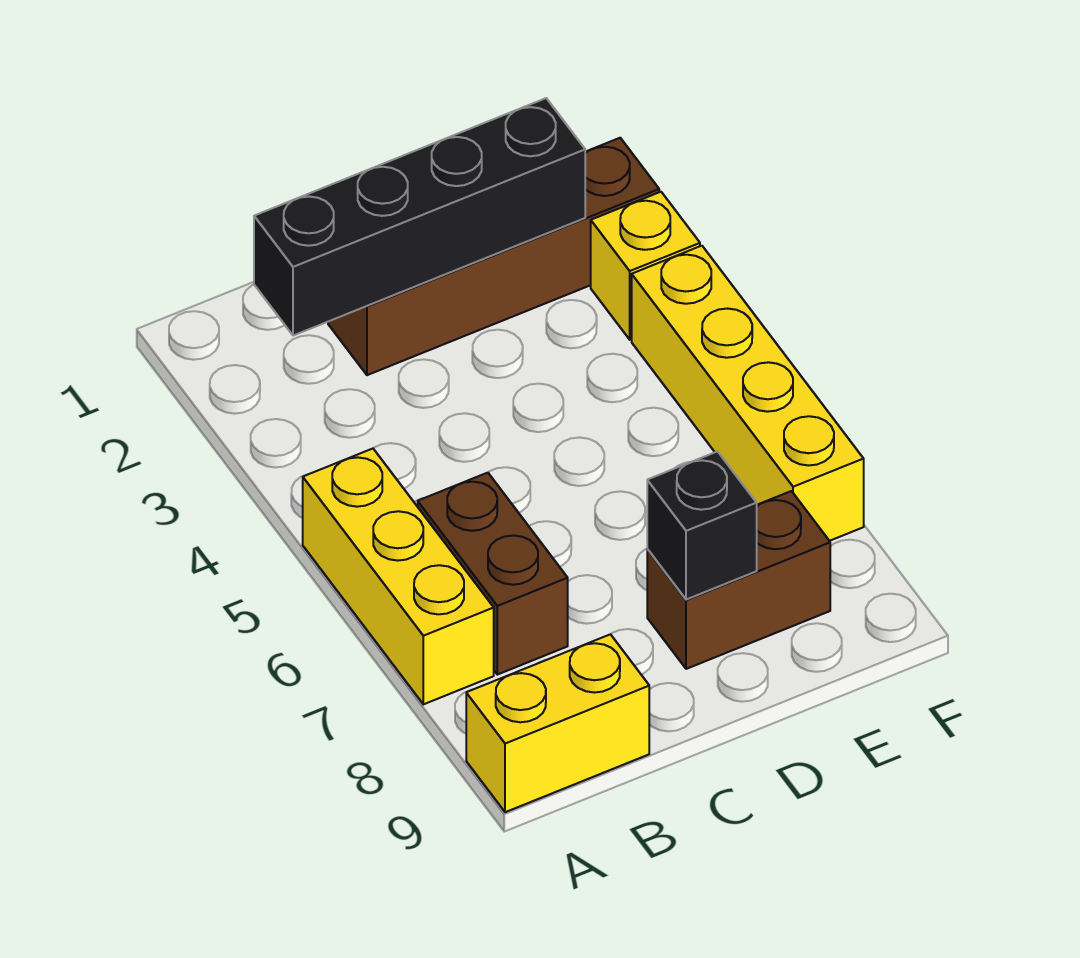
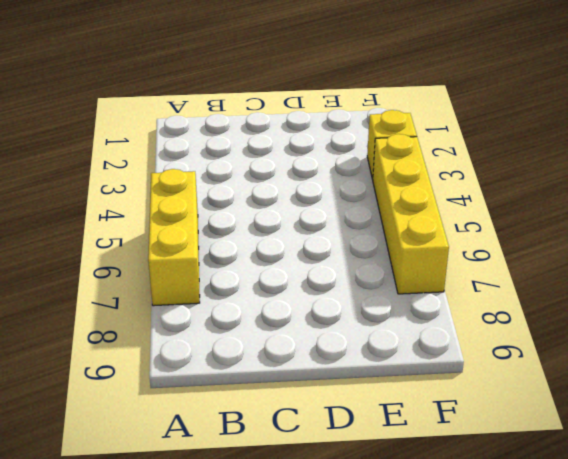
none -> yellow brick A9:B9 level 1
none -> brown brick B6:B7 level 1

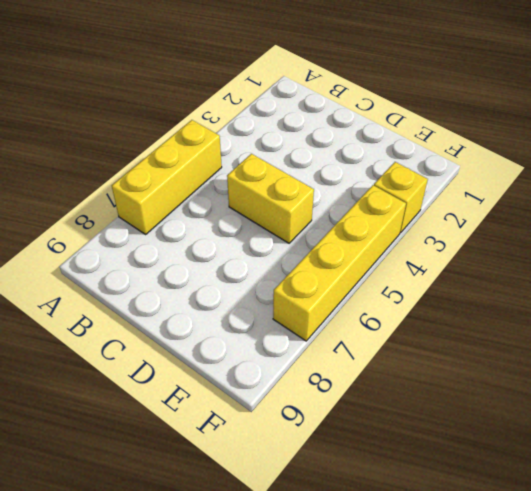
yellow brick C5:D5 level 1 -> yellow brick A9:B9 level 1
none -> brown brick B6:B7 level 1
none -> brown brick C2:F2 level 1

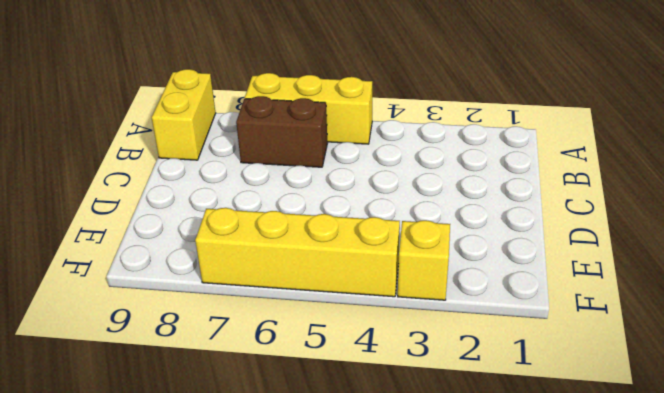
none -> brown brick C2:F2 level 1
none -> brown brick D8:E8 level 1

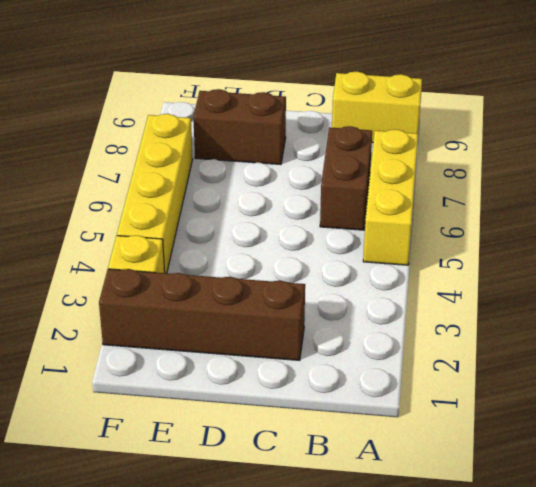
none -> black brick B2:E2 level 2
none -> black brick D8 level 2

